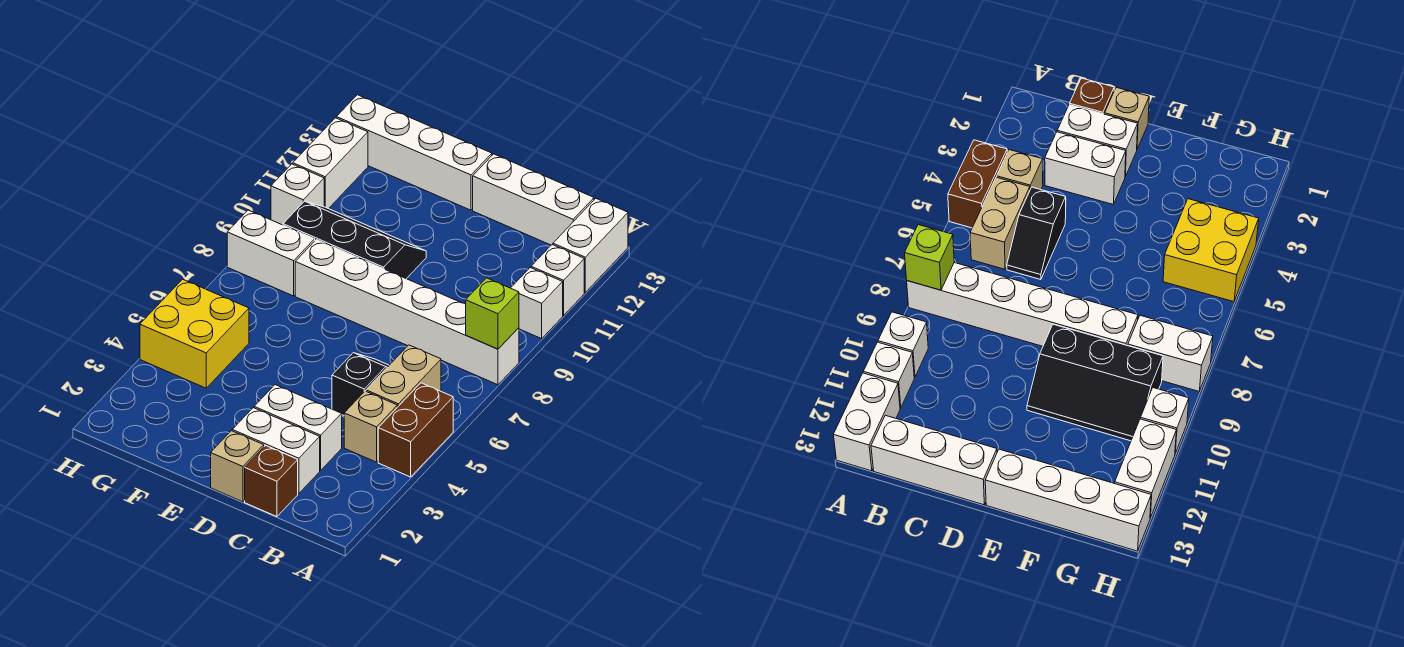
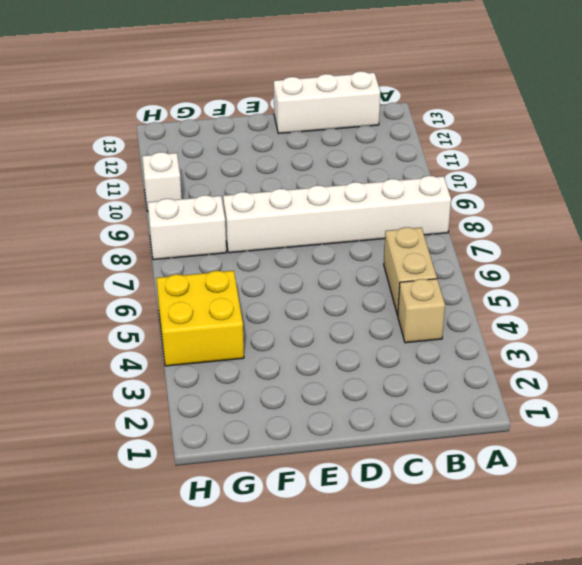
none -> brown brick A4:A5 level 1
none -> white brick A10 level 1
none -> white brick A11 level 1

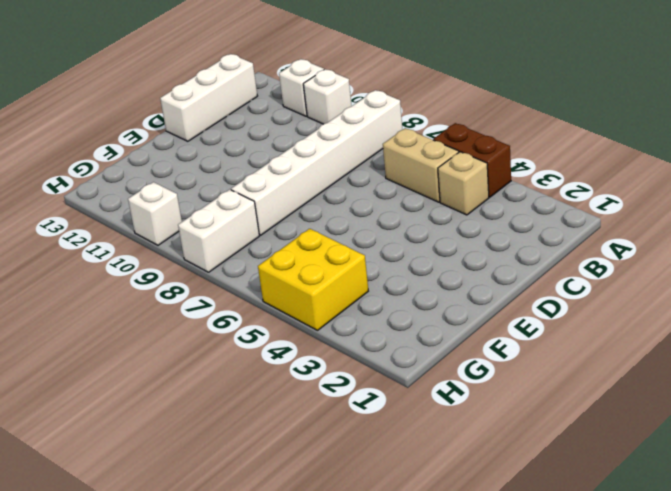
none -> white brick A12:A13 level 1
none -> brown brick C1 level 1
none -> white brick C2:D2 level 1

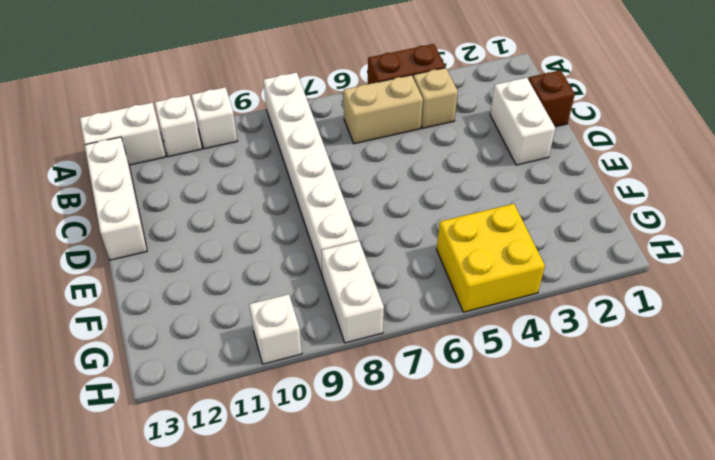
none -> white brick C3:D3 level 1
none -> black slope C5:C6 level 1 top 5
none -> tan brick D1 level 1

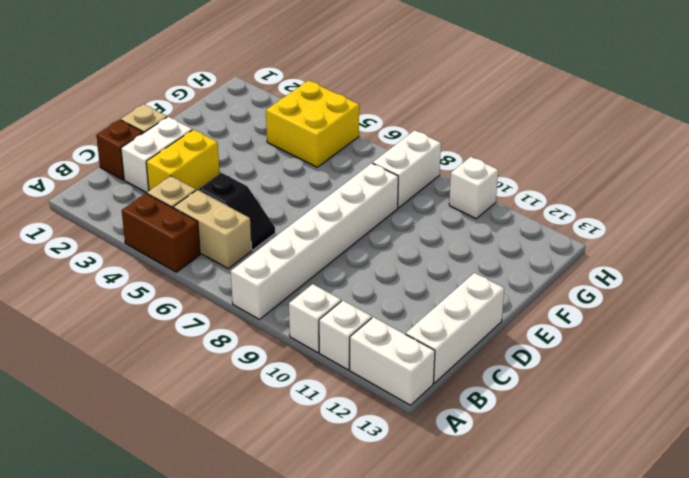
yellow brick C3:D3 level 1 -> white brick C3:D3 level 1
none -> black slope E9:G10 level 1 top 9
none -> white brick E13:H13 level 1
none -> white brick H11:H12 level 1

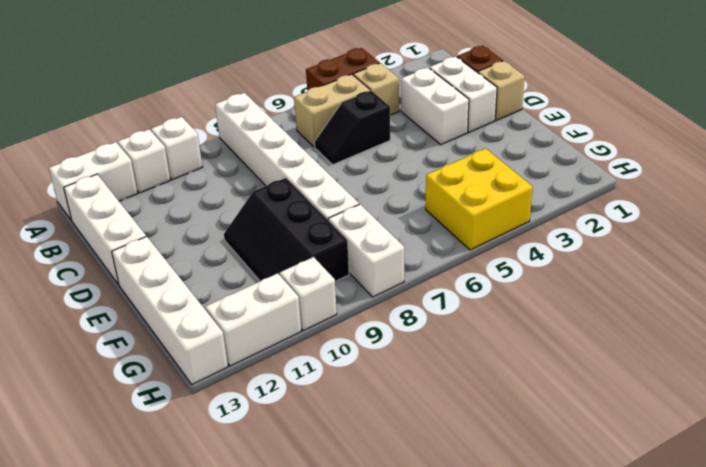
none -> lime brick A8 level 2

